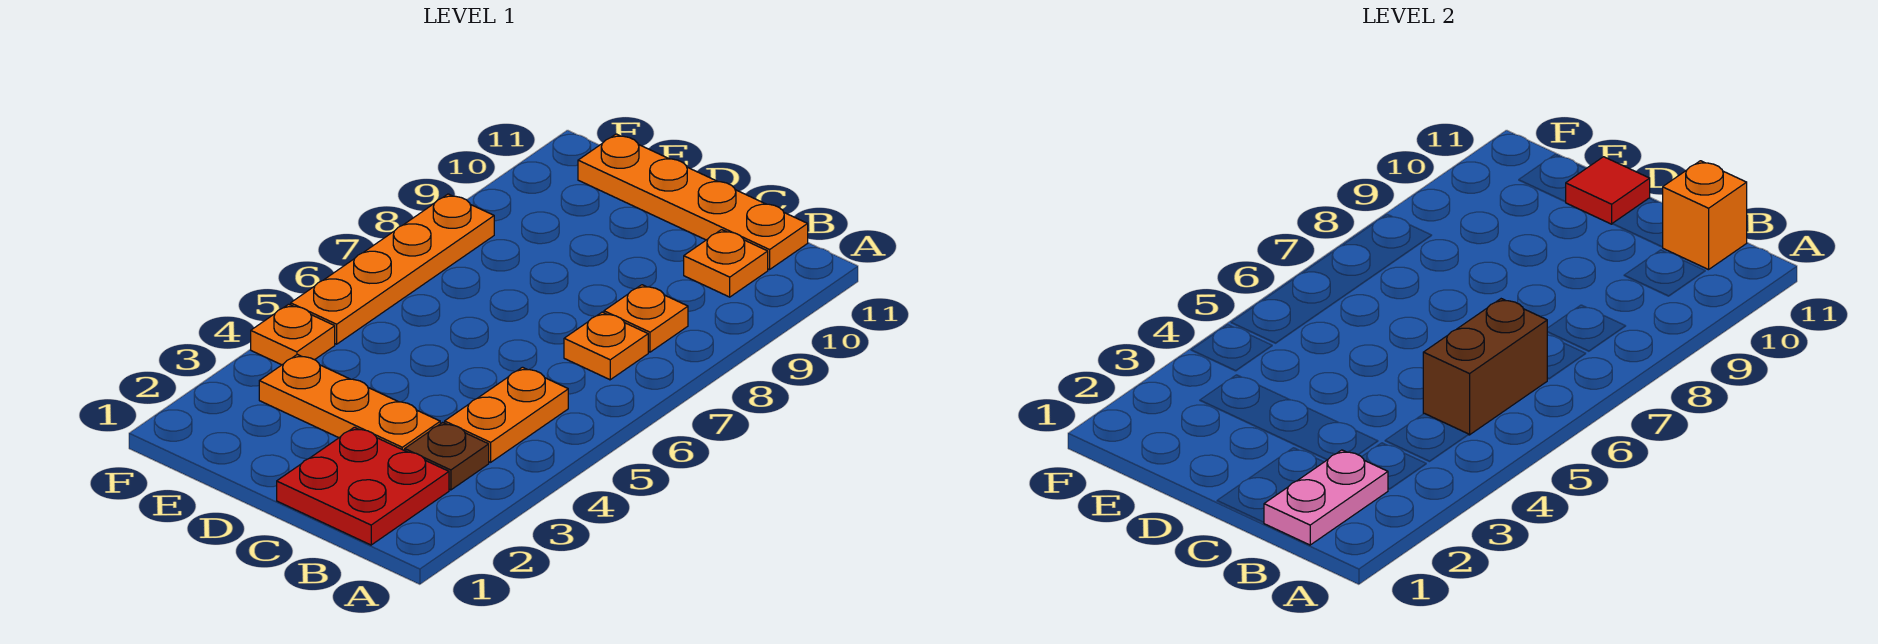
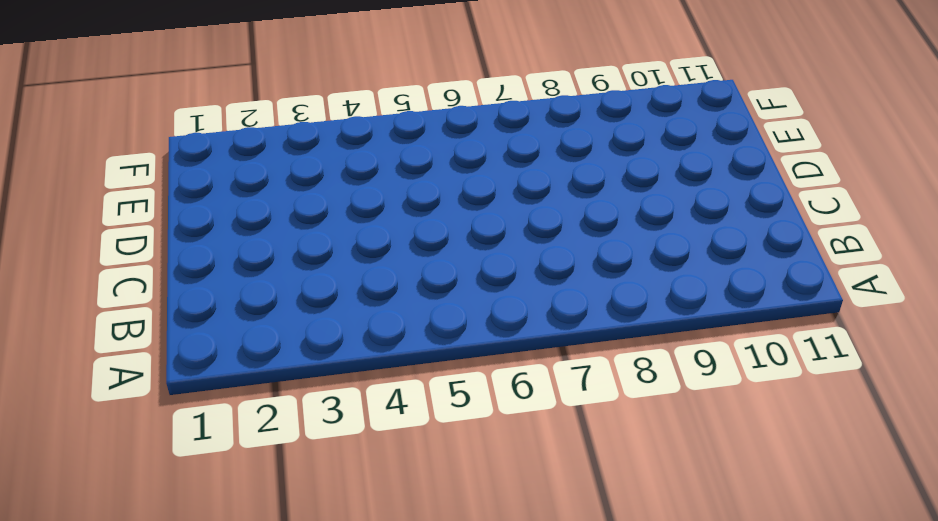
none -> red plate B1:C2 level 1
none -> brown plate B3 level 1
none -> orange plate B4:B5 level 1

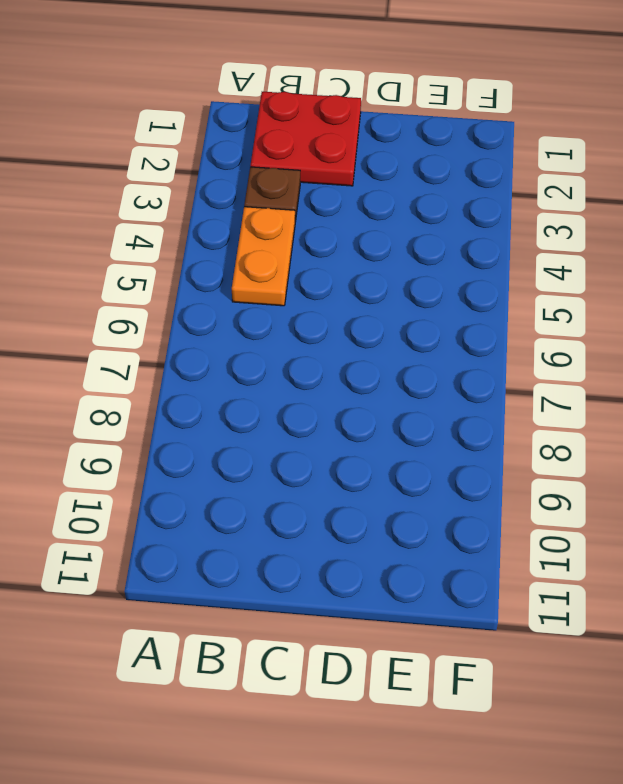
none -> orange plate B7 level 1
none -> orange plate B8 level 1
none -> orange plate B10 level 1

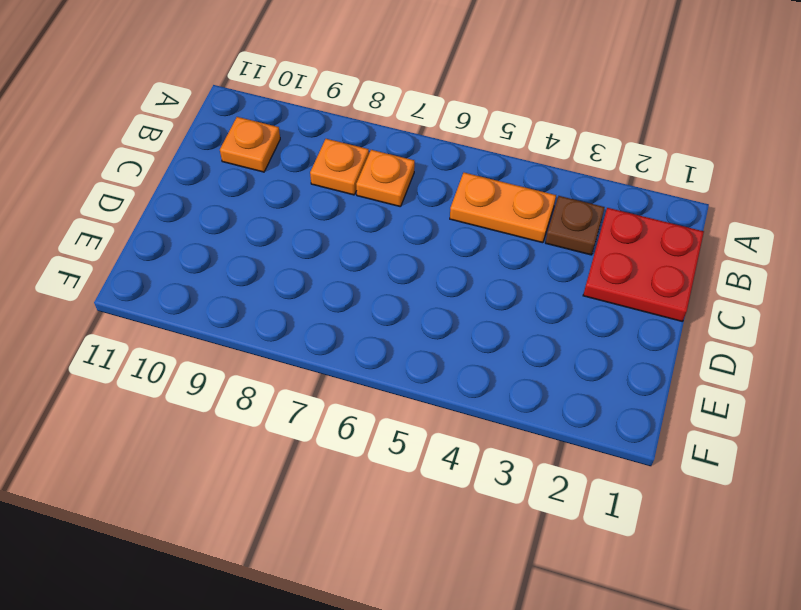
none -> orange plate B11:E11 level 1
none -> orange plate C3:E3 level 1
none -> orange plate F4 level 1

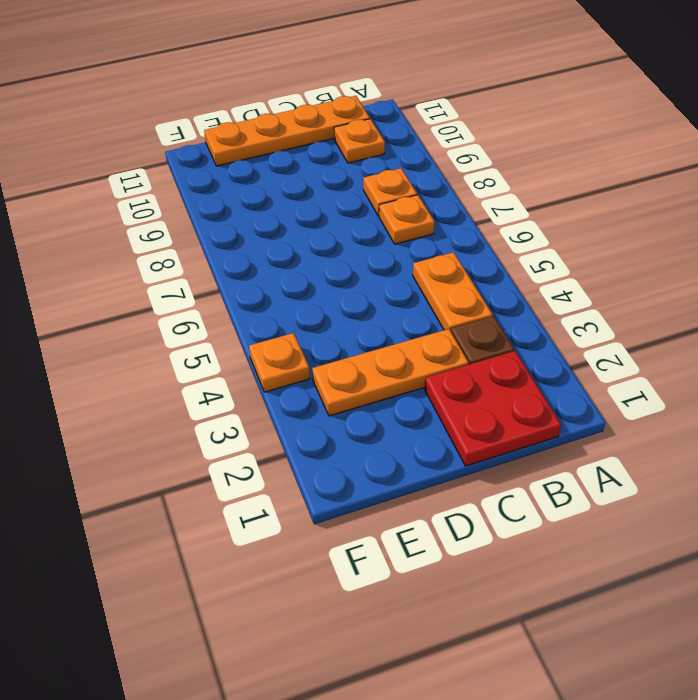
none -> orange plate F5:F8 level 1
none -> pink plate B1:B2 level 2
none -> brown brick B5:B6 level 2

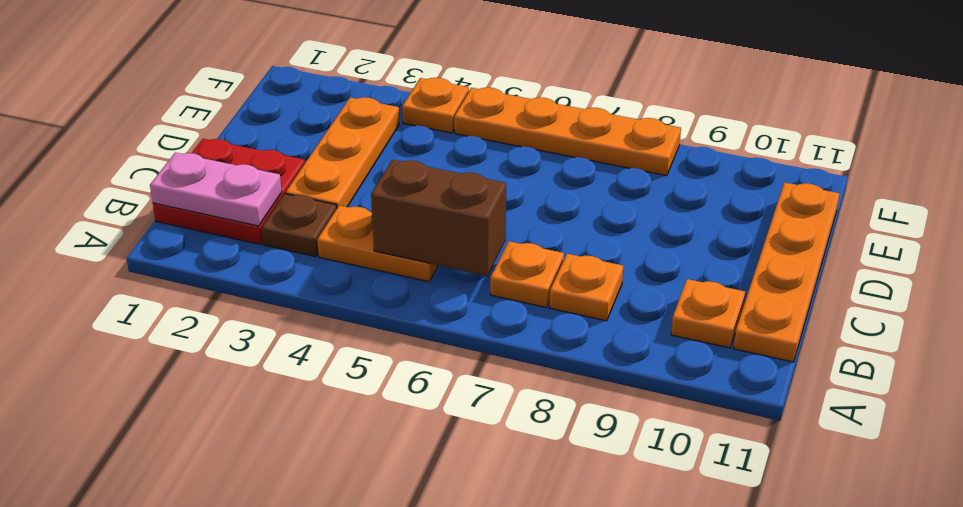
none -> orange brick B11 level 2
none -> red tile D11 level 2

